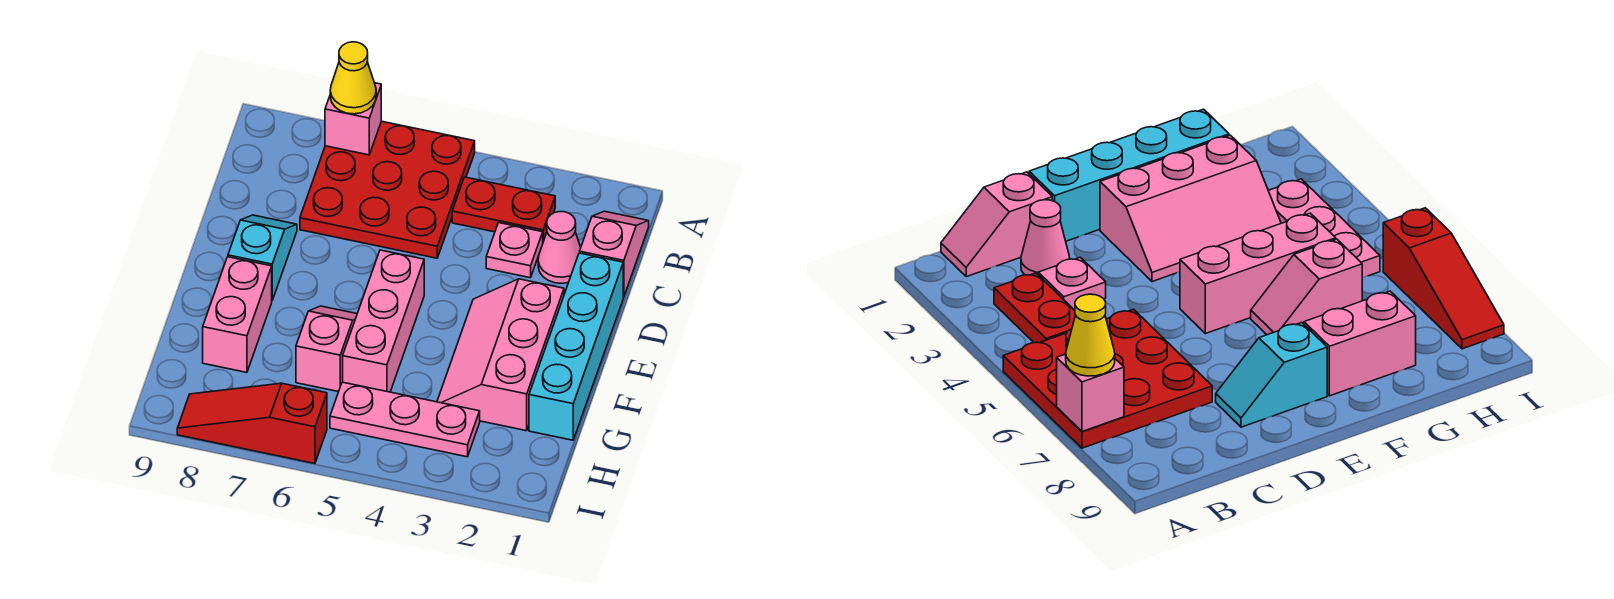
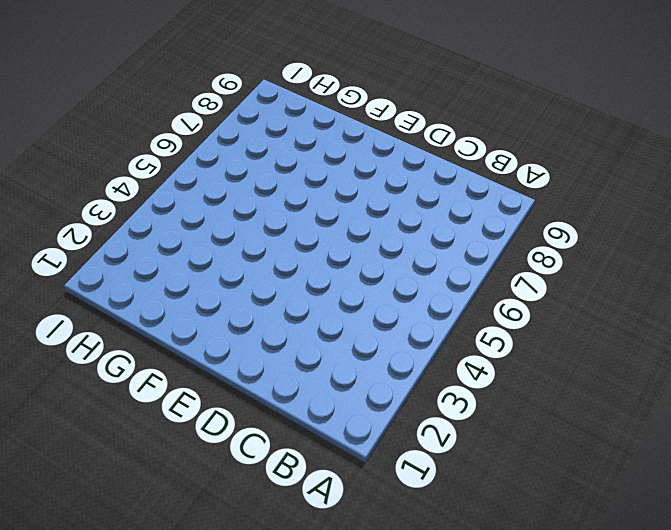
none -> red plate A5:C7 level 1
none -> pink slope B1:C1 level 1 top C
none -> red plate B3:B4 level 1

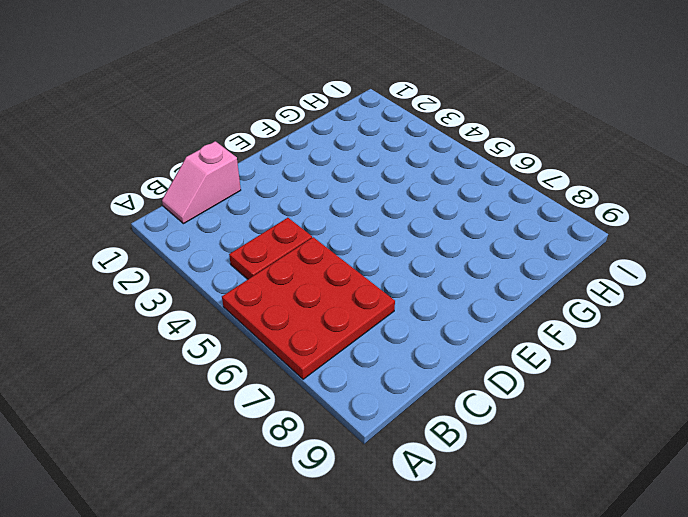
red plate B4:C4 level 1 -> red plate B3:B4 level 1
none -> pink cone C2 level 1
none -> pink plate C3 level 1
none -> cyan brick D1:G1 level 1

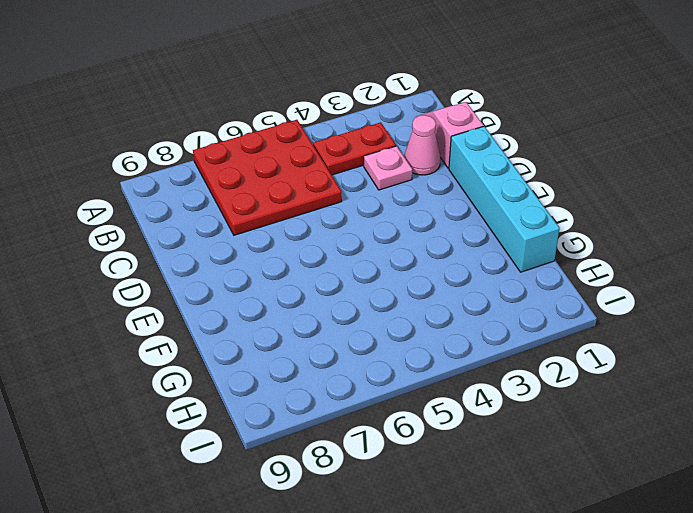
none -> cyan slope D8:E8 level 1 top E
none -> pink slope E2:G3 level 1 top 2
none -> pink brick E5:G5 level 1

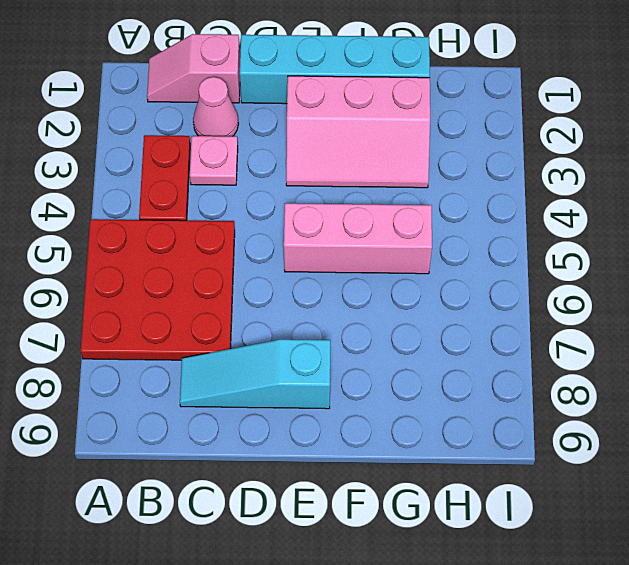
cyan slope C8:E8 level 1 top E -> cyan slope D8:E8 level 1 top E
none -> pink slope F6:G6 level 1 top G
none -> pink brick F8:G8 level 1
none -> pink plate H3:H5 level 1

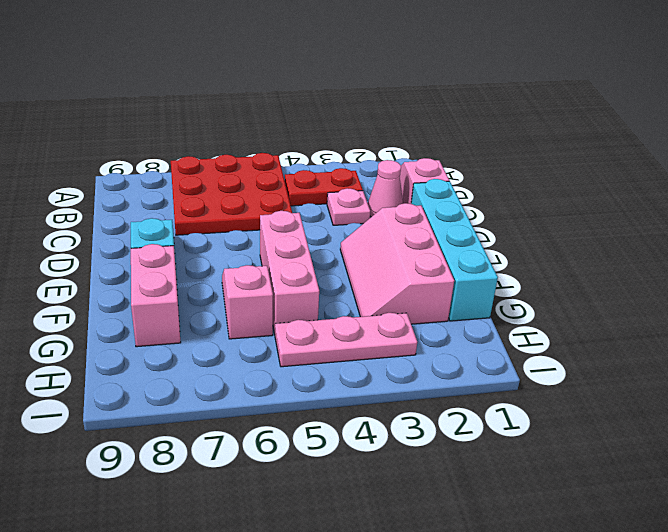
none -> red slope I6:I8 level 1 top 6
none -> pink brick A7 level 2
none -> yellow cone A7 level 3

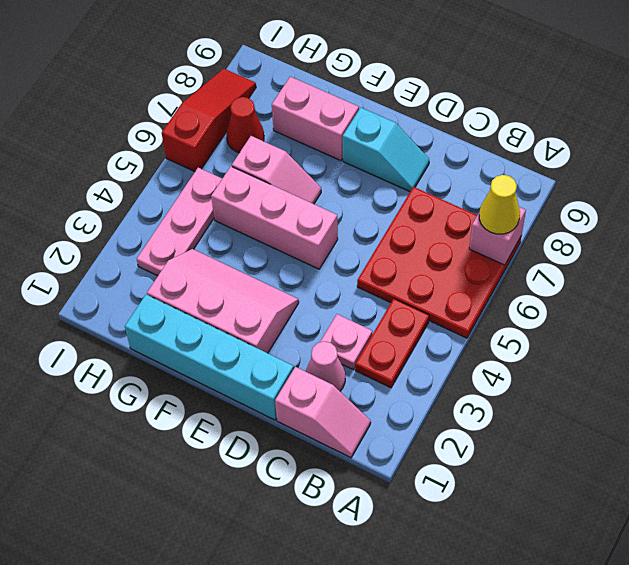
red cone H7 level 1 -> none

